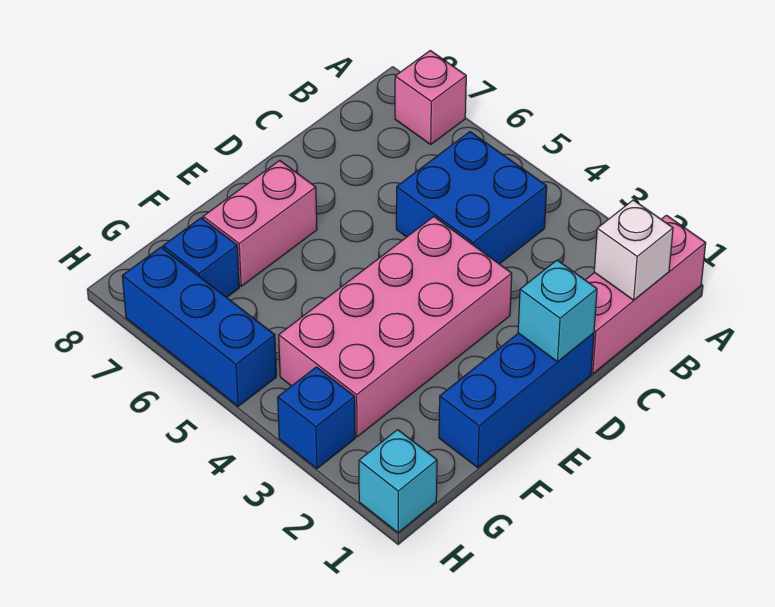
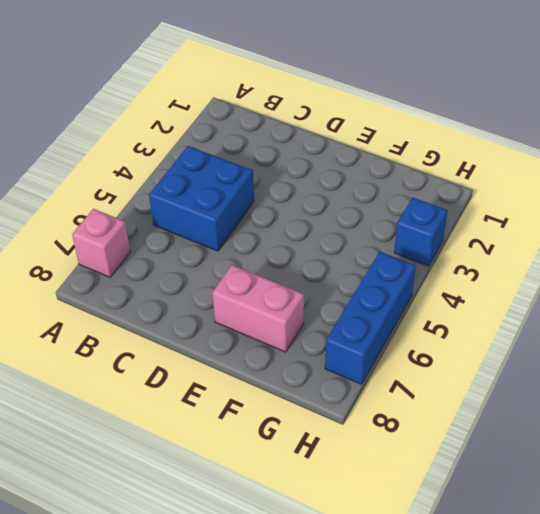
none -> pink brick A1:C1 level 1
none -> blue brick D1:F1 level 1
none -> pink brick D3:G4 level 1

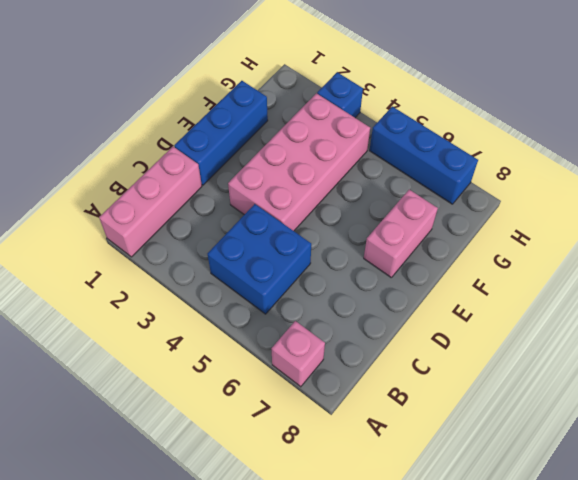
none -> blue brick G7 level 1
none -> cyan brick H1 level 1
none -> white brick B1 level 2

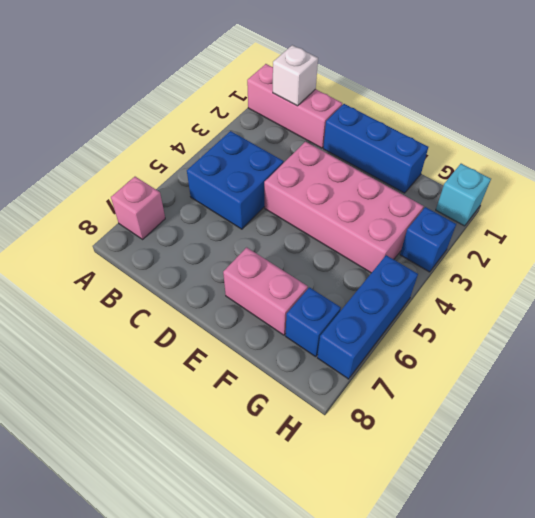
none -> cyan brick D1 level 2

